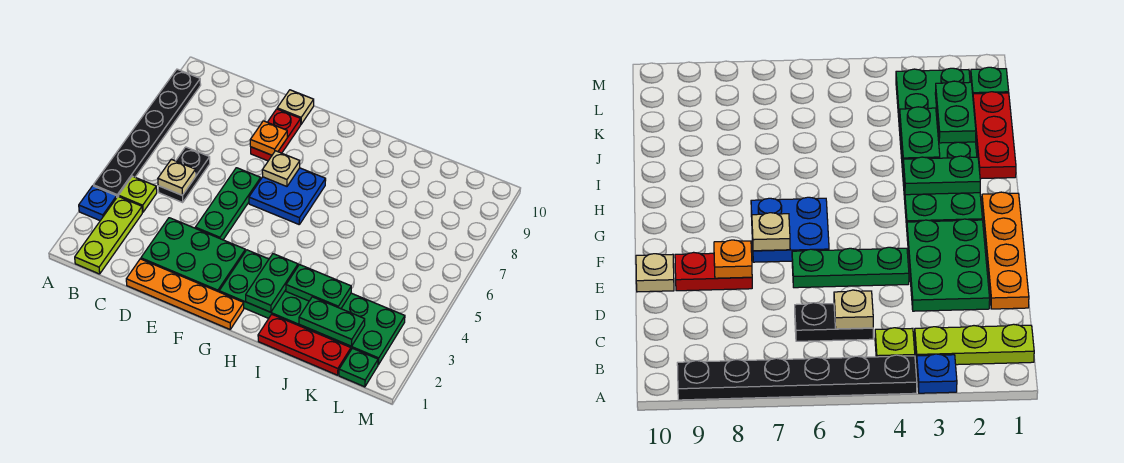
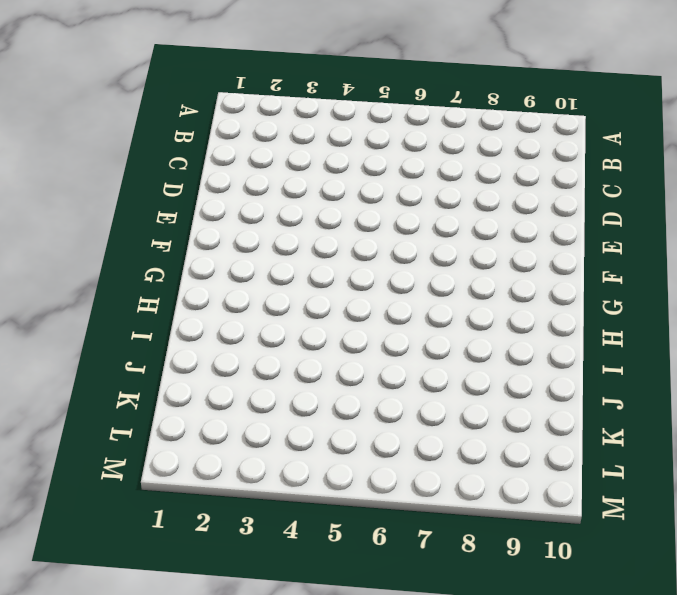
none -> blue plate A3 level 1
none -> black plate A4:A9 level 1
none -> lime plate B1:B3 level 1

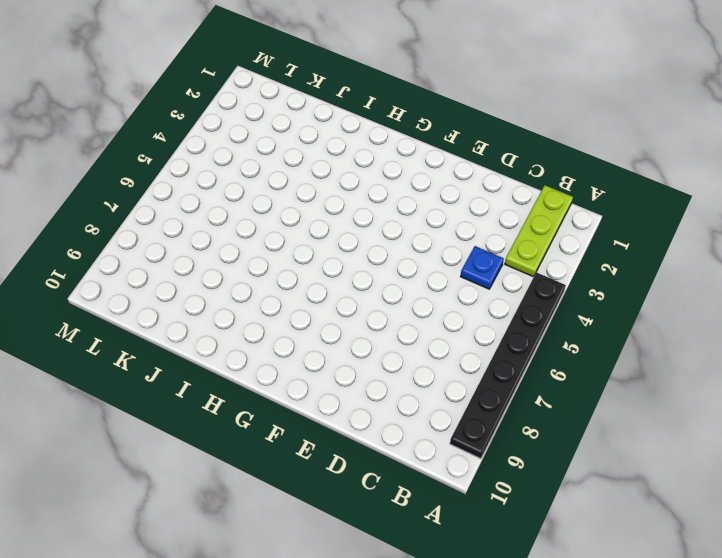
blue plate C4 level 1 -> blue plate A3 level 1
none -> lime plate B4 level 1
none -> black plate C5:C6 level 1
none -> orange plate D1:G1 level 1

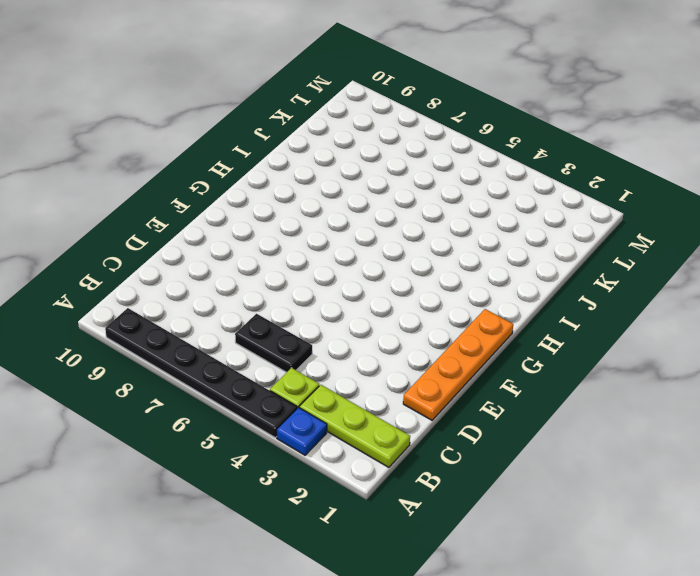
none -> green plate D2:F3 level 1
none -> green plate E4:E6 level 1
none -> red plate E8:E9 level 1

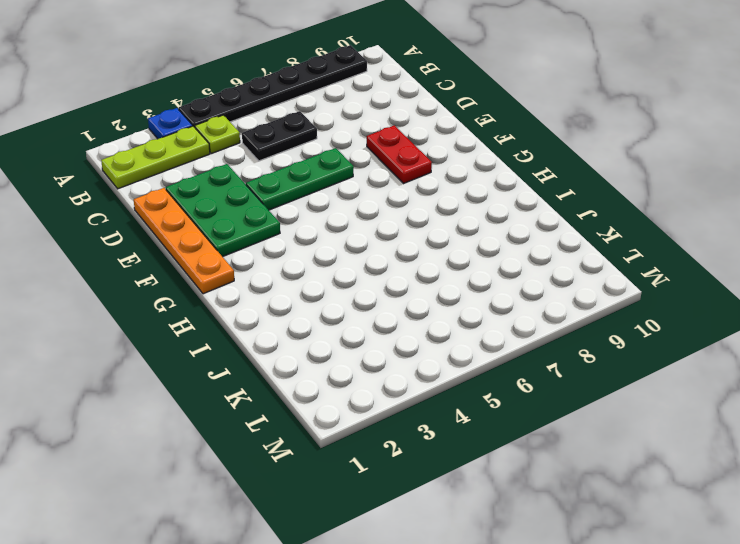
red plate E8:F8 level 1 -> red plate E8:E9 level 1
none -> tan plate E10 level 1
none -> blue plate F6:G7 level 1
none -> green plate G2:L3 level 1

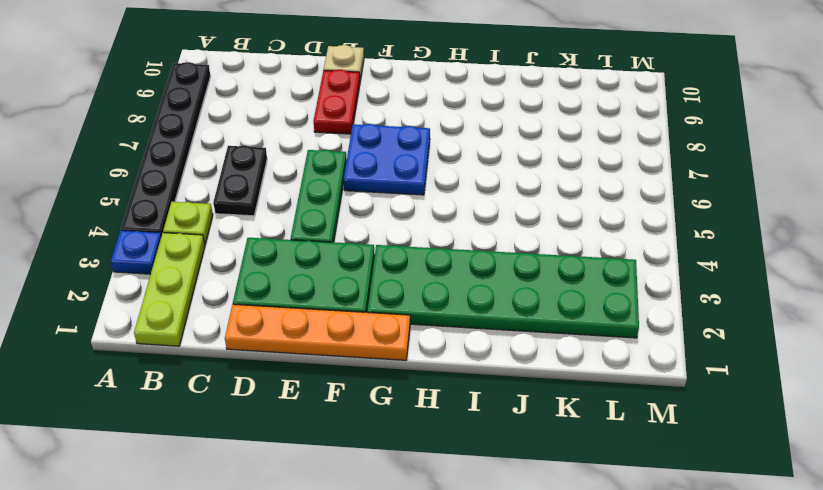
none -> red plate I1:K1 level 1
none -> green plate L1 level 1
none -> tan plate C5 level 2

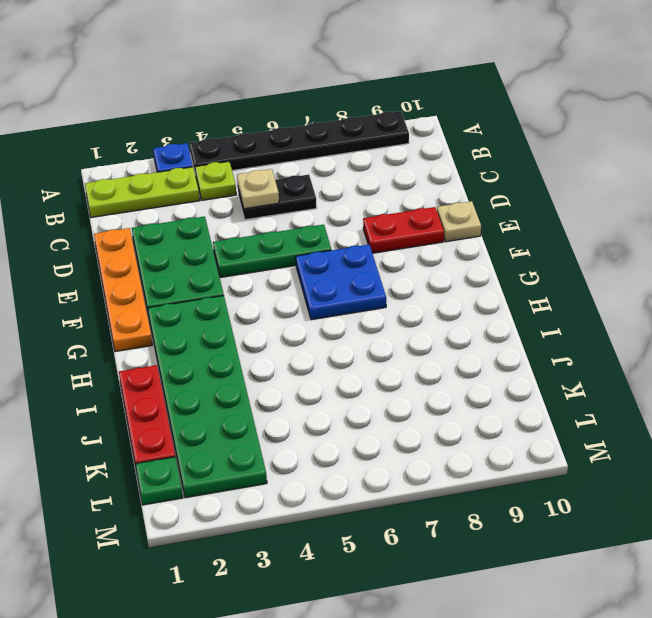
none -> orange plate E8 level 2
none -> tan plate F7 level 2
none -> green plate H2:H3 level 2

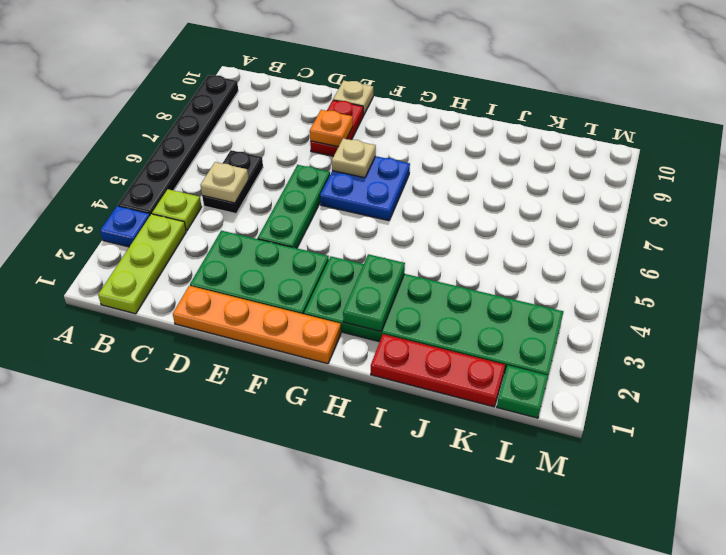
none -> green plate I3:J3 level 2
none -> green plate J2:K2 level 2

